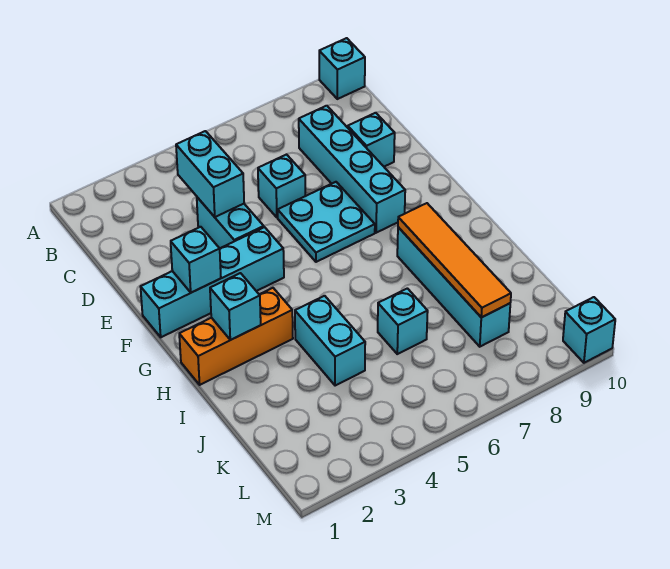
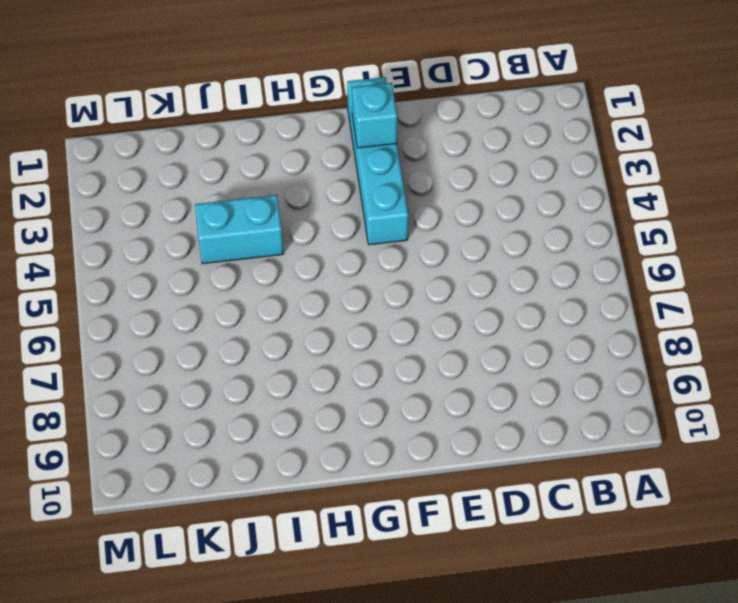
none -> cyan brick A10 level 1
none -> cyan brick C8:F8 level 1
none -> cyan brick D4:E4 level 1

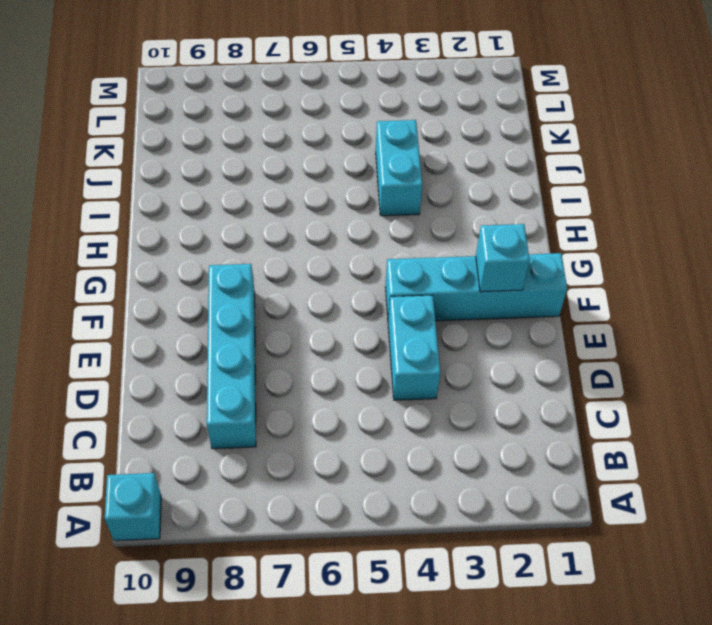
none -> cyan brick D6 level 1
none -> cyan brick D9 level 1
none -> cyan plate E6:F7 level 1

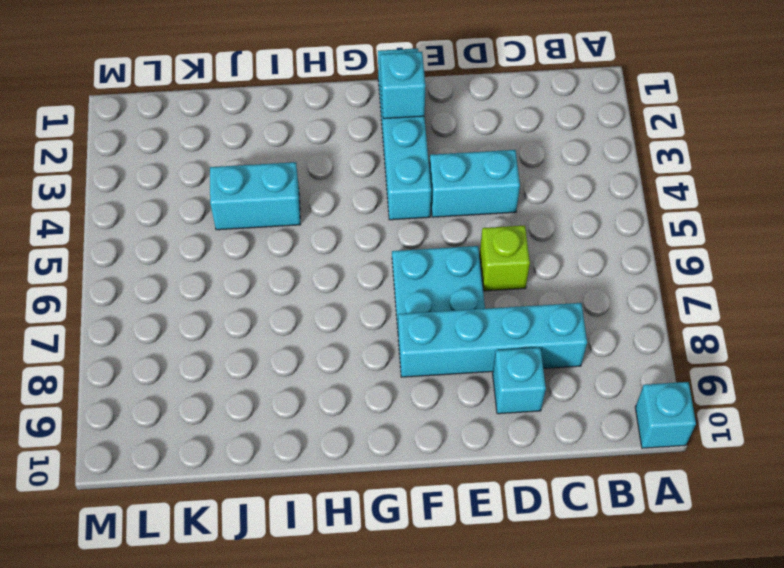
lime brick D6 level 1 -> cyan brick D6 level 1
none -> orange brick H1:H3 level 1
none -> cyan brick H8:K8 level 1
none -> cyan brick J6 level 1

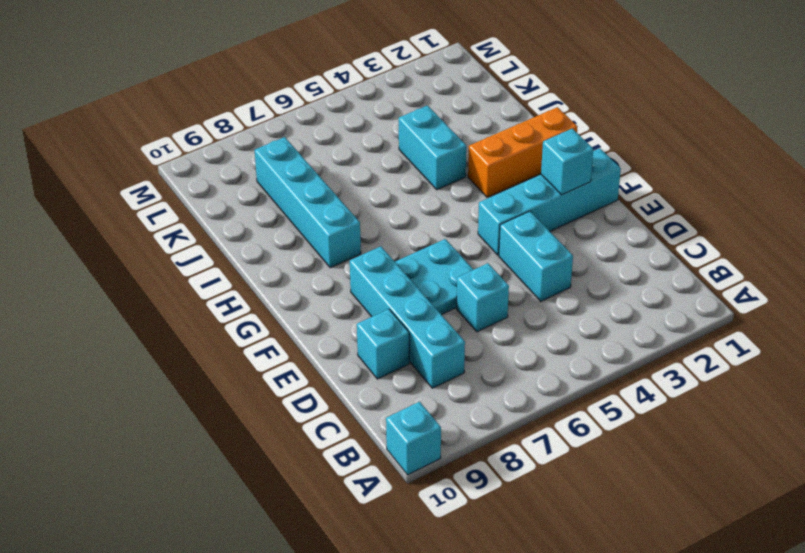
none -> cyan brick J6 level 1
none -> cyan brick M10 level 1
none -> cyan brick C4:D4 level 2

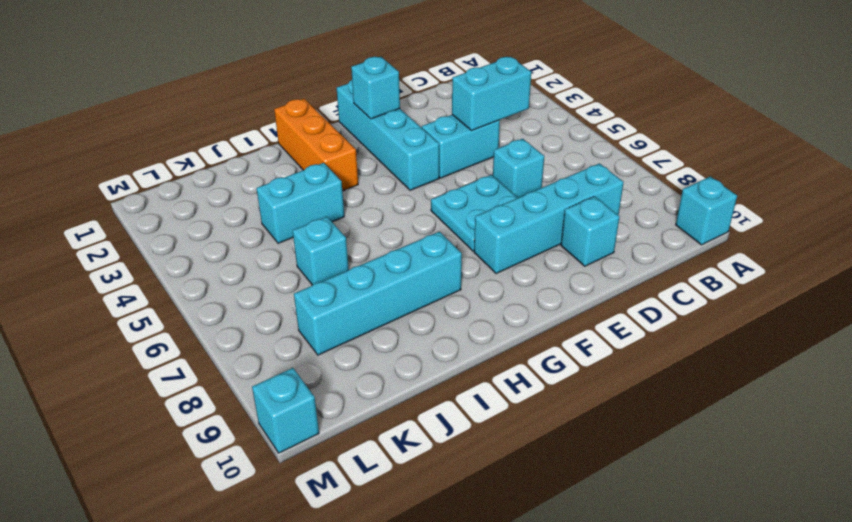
none -> cyan brick H2 level 2
none -> orange tile H8:K8 level 2

